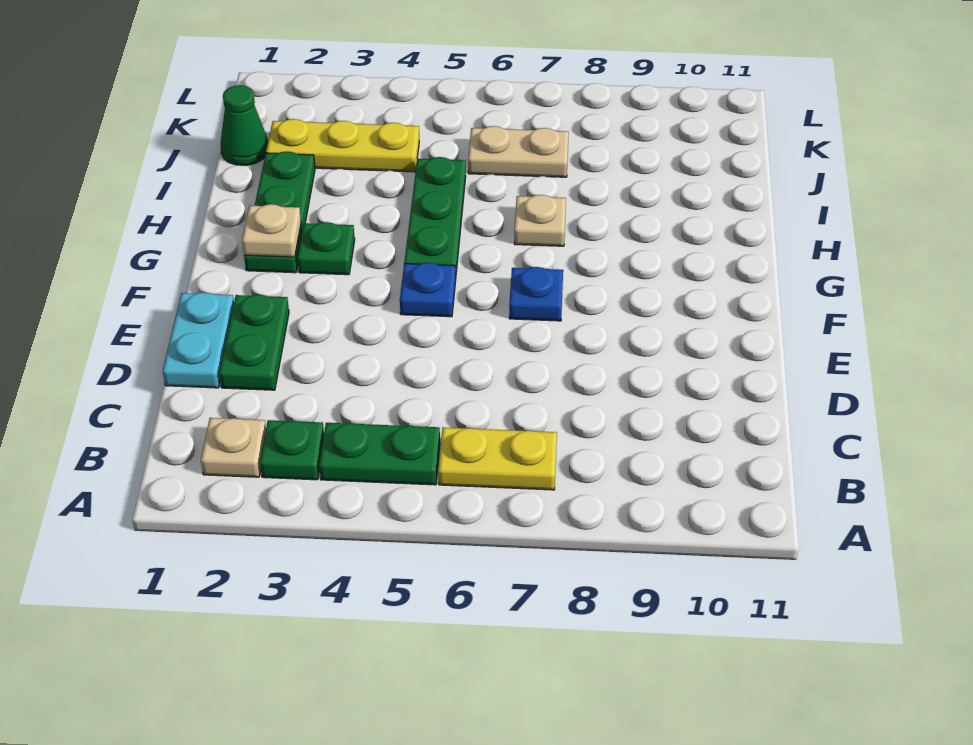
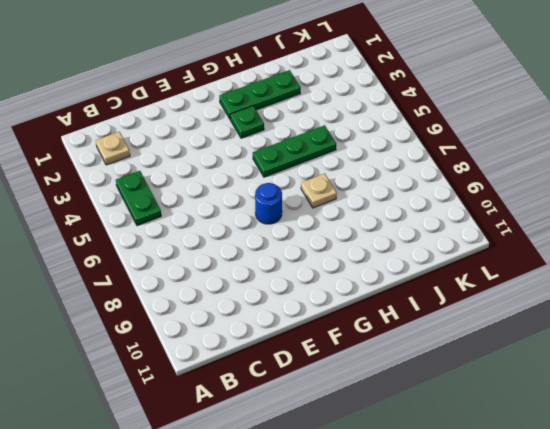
blue round brick F7 level 1 -> blue plate F7 level 1
none -> green plate B3 level 1
none -> yellow plate B6:B7 level 1
none -> cyan plate D1:E1 level 1

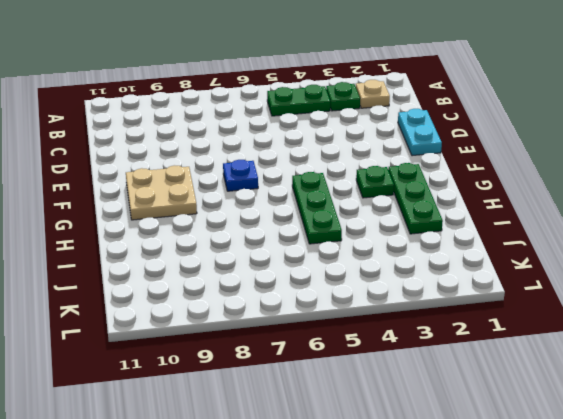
tan plate F9:G10 level 1 -> none
none -> yellow plate B6:B7 level 1
none -> green plate D2:E2 level 1
none -> blue plate F5 level 1

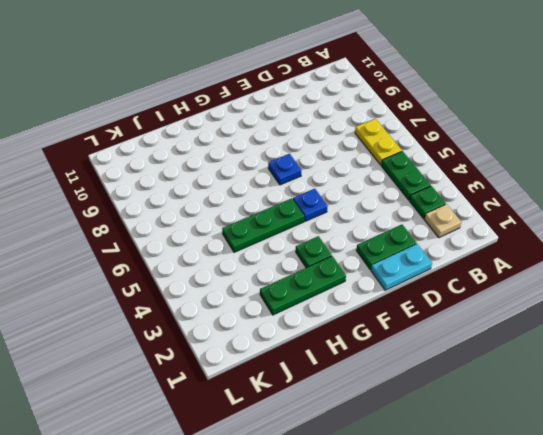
none -> tan plate H7 level 1
none -> green cone J1 level 1
none -> yellow plate J2:J4 level 1

